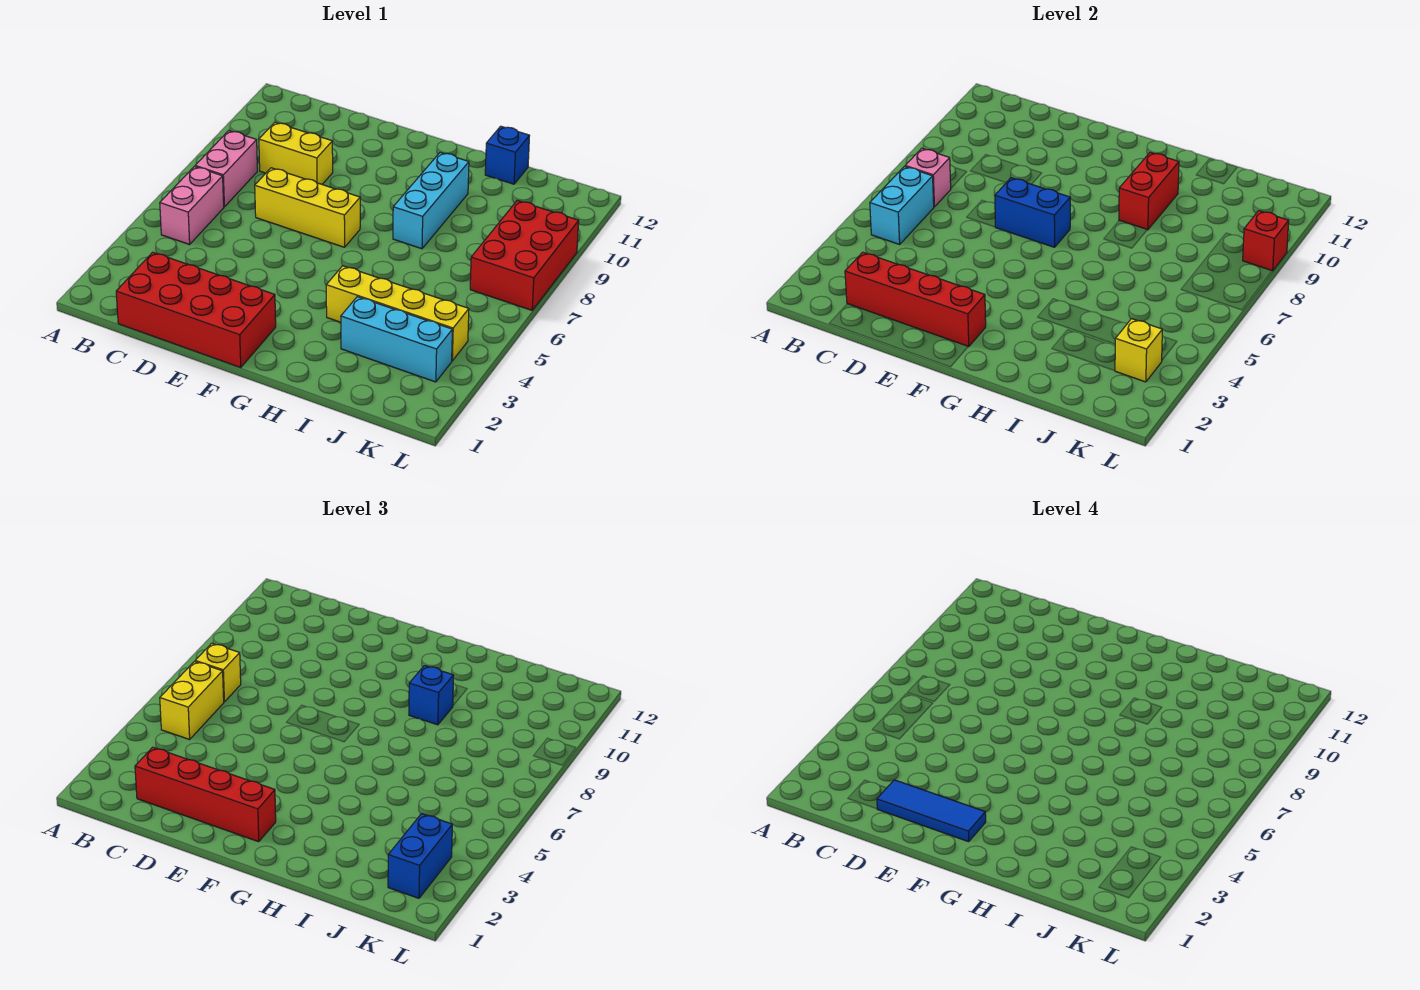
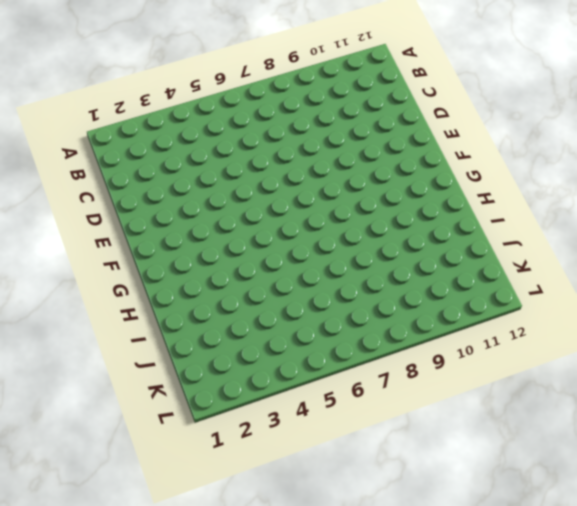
none -> pink brick B5:B6 level 1
none -> pink brick B7:B8 level 1
none -> red brick C1:F2 level 1

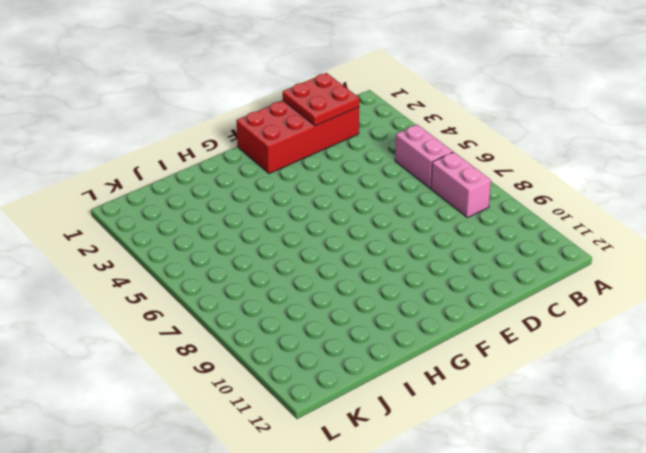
red plate C1:D2 level 2 -> red brick C2:F2 level 2
none -> yellow brick C9:D9 level 1
none -> yellow brick D7:F7 level 1
none -> yellow brick H4:K4 level 1

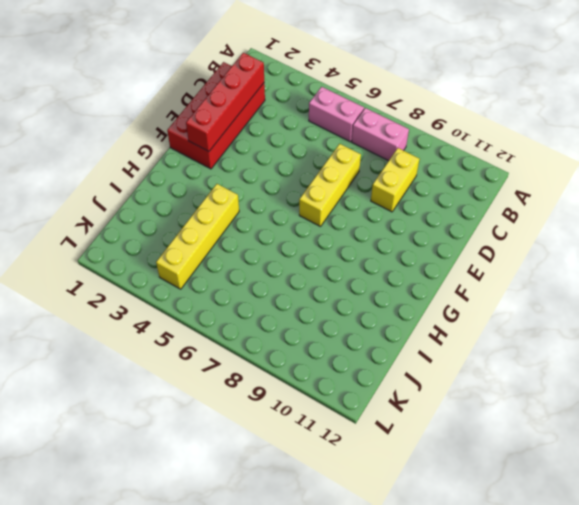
none -> cyan brick H8:H10 level 1
none -> cyan brick I3:K3 level 1
none -> blue brick I12 level 1

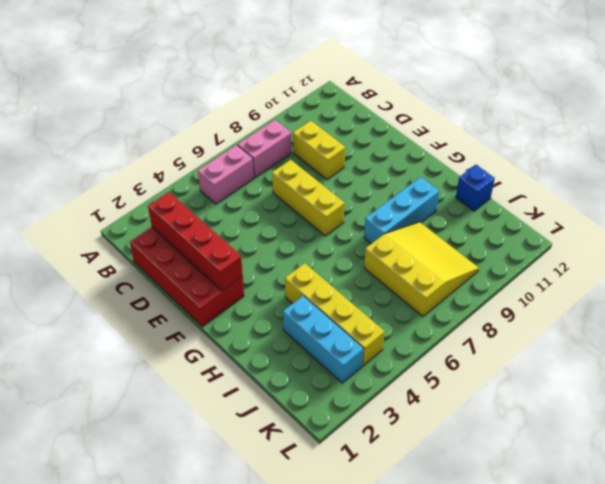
yellow slope I7:K9 level 1 top 7 -> red brick K7:L9 level 1
none -> cyan brick B5:B6 level 2
none -> pink brick B7 level 2
none -> blue brick E7:F7 level 2

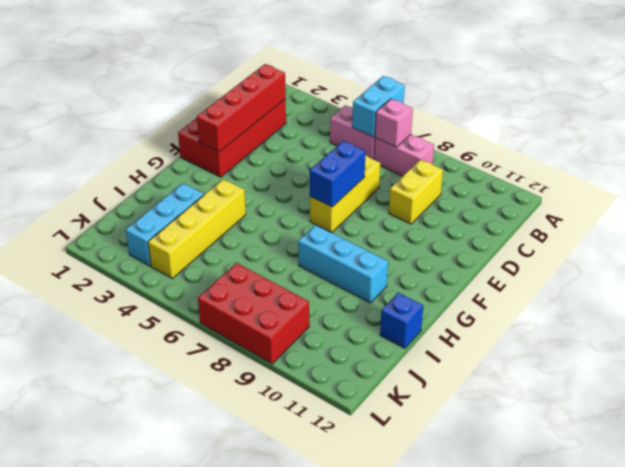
cyan brick A6:B6 level 2 -> cyan brick B5:B6 level 2
none -> red brick H9:H10 level 2
none -> yellow brick K3 level 2
none -> red brick L9 level 2

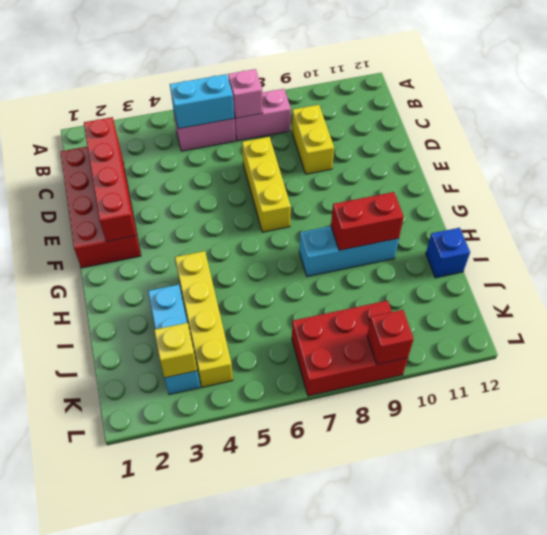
none -> blue brick E7:F7 level 2
none -> yellow brick B5:B6 level 3
none -> yellow brick B7 level 3

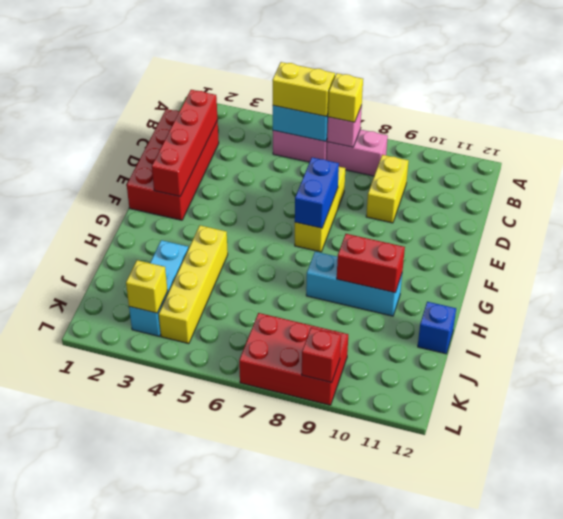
none -> red brick C2:F2 level 3
none -> blue brick H9 level 3
none -> blue brick K2:K3 level 3

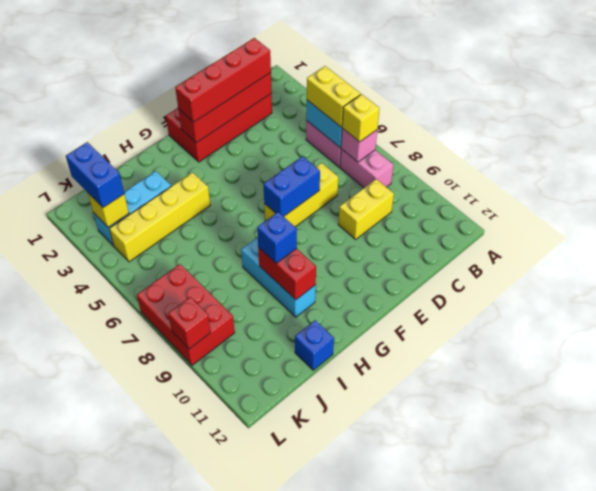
none -> blue tile D2:F2 level 4

